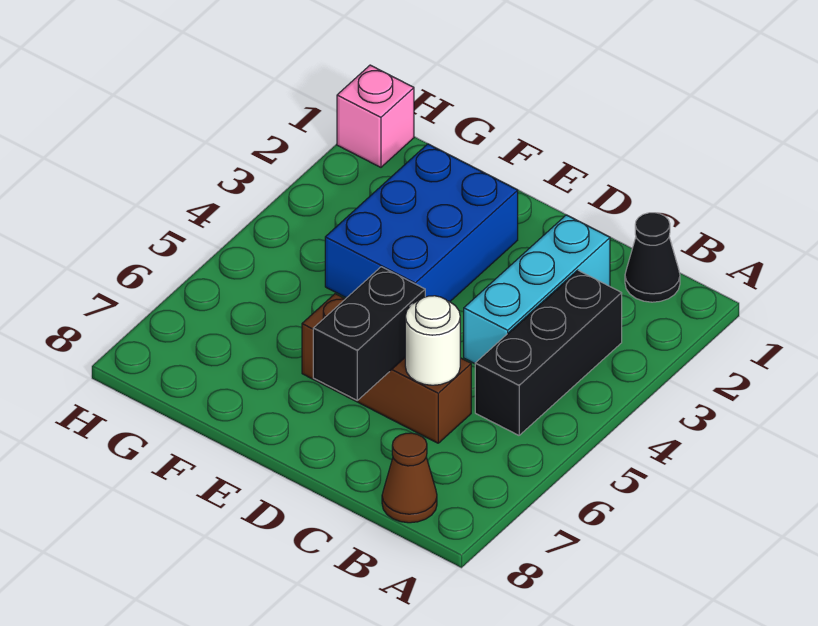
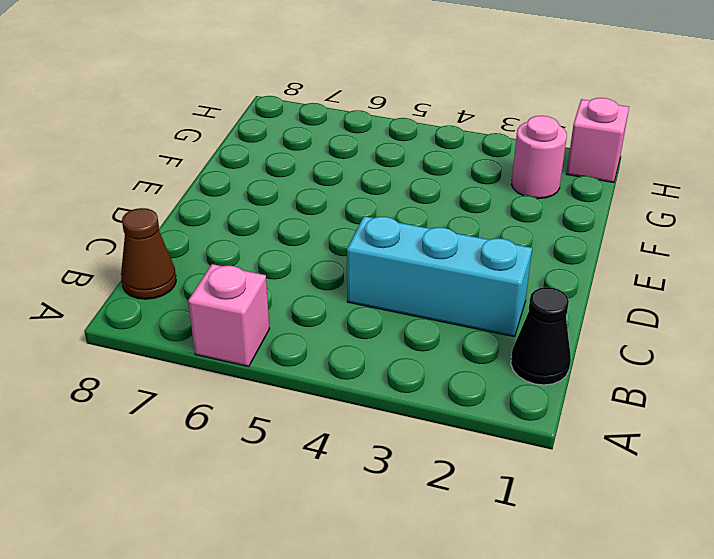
pink brick A6 level 1 -> none
pink round brick G2 level 1 -> none
none -> black brick B3:B5 level 1
none -> brown brick C6:E6 level 1

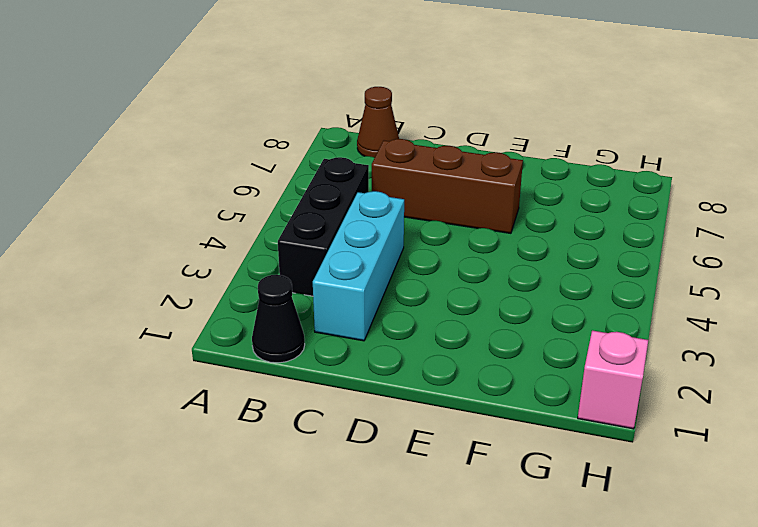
none -> blue brick E2:F4 level 1
none -> white round brick C6 level 2

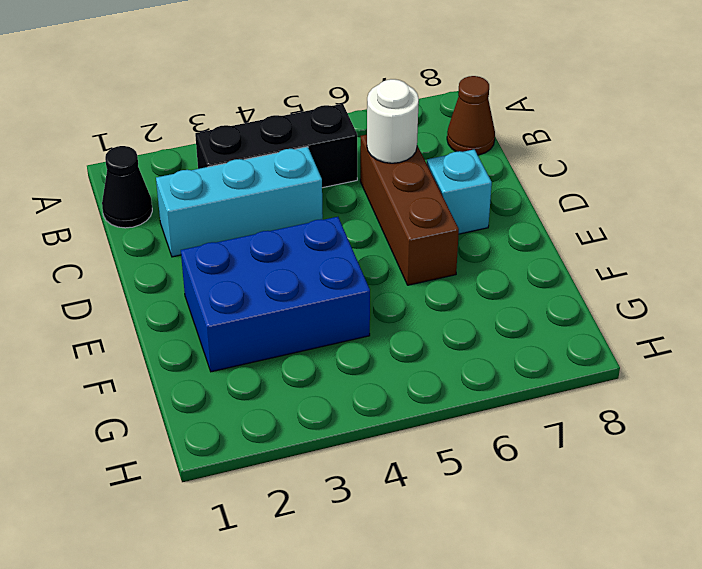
cyan brick D7 level 1 -> none
none -> pink brick H1 level 1
none -> black brick D6:D7 level 2

